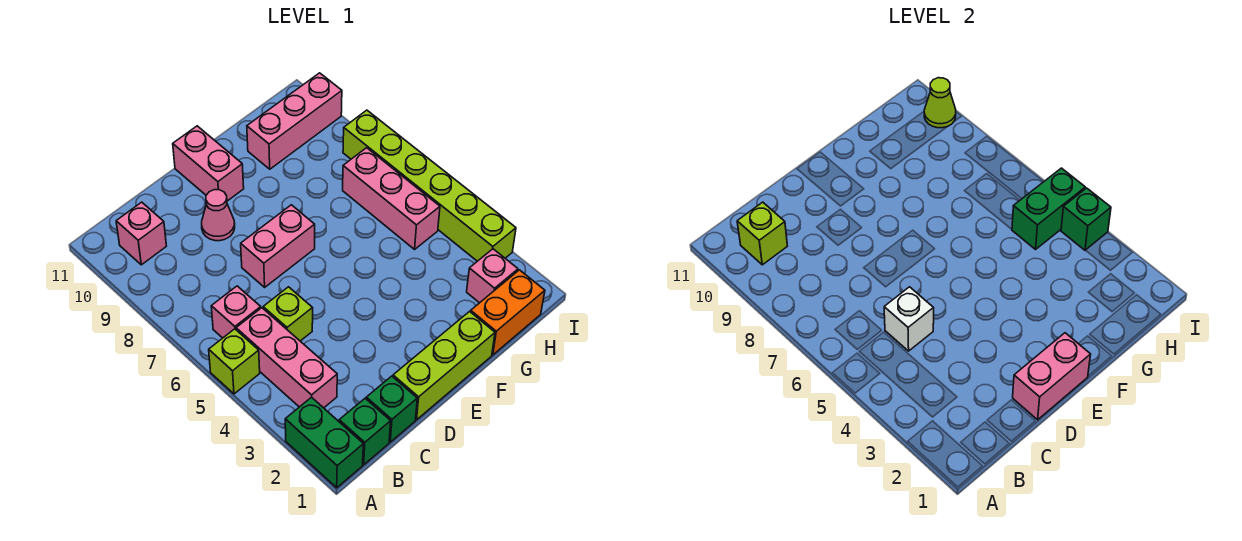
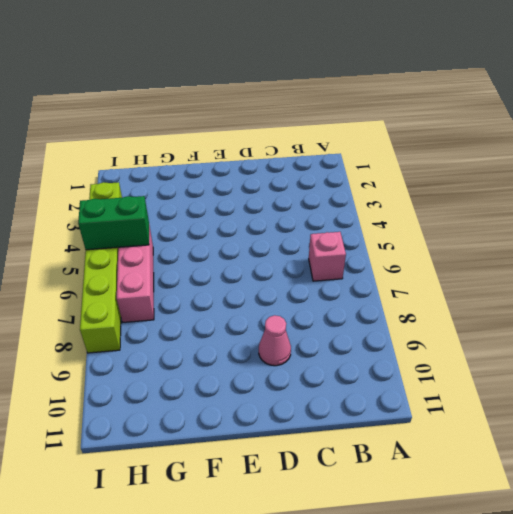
none -> green brick A1:A2 level 1
none -> lime brick A5 level 1
none -> green brick B1 level 1

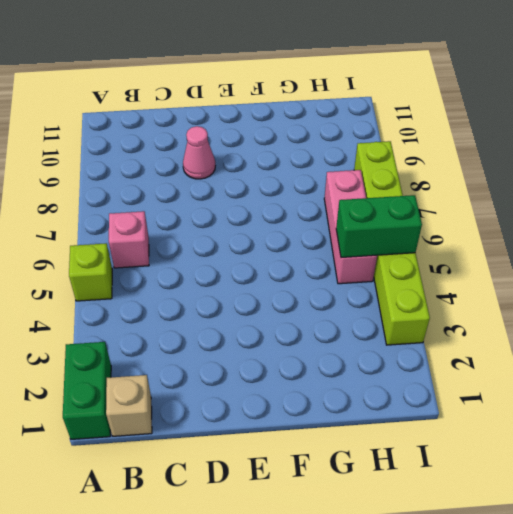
tan brick B1 level 1 -> green brick B1 level 1
none -> pink brick B3:B5 level 1
none -> pink brick B10 level 1
none -> green brick C1 level 1

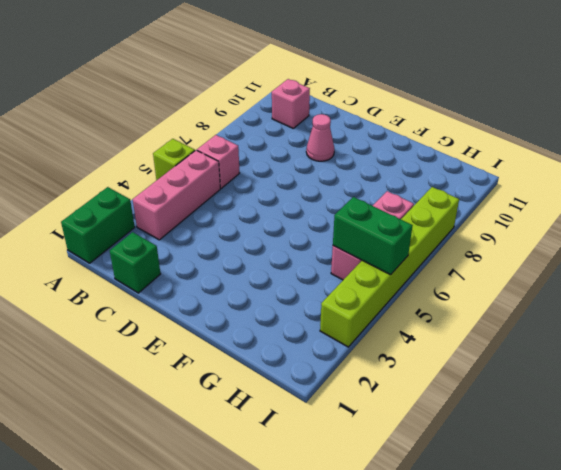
none -> green brick B1 level 1
none -> lime brick C5 level 1
none -> lime brick D1:F1 level 1

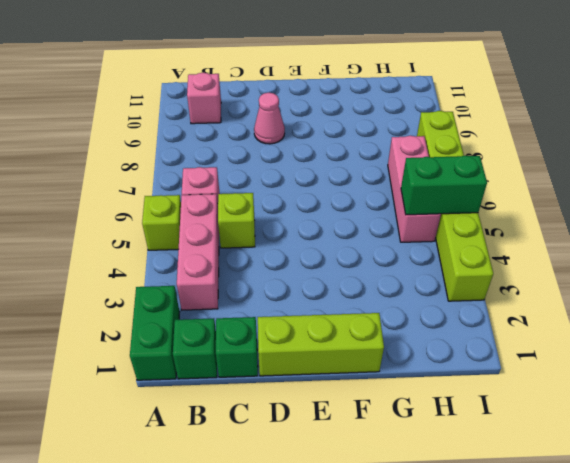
none -> pink brick D7:E7 level 1
none -> pink brick E10:E11 level 1
none -> orange brick G1:H1 level 1

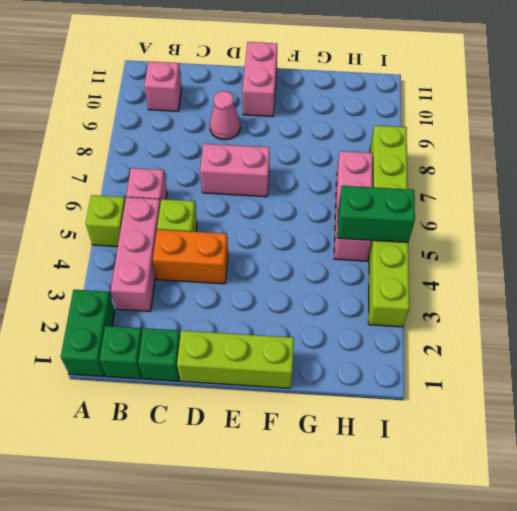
orange brick C4:D4 level 1 -> orange brick G1:H1 level 1
none -> pink brick G10:I10 level 1
none -> pink brick H2 level 1
none -> lime brick B10 level 2

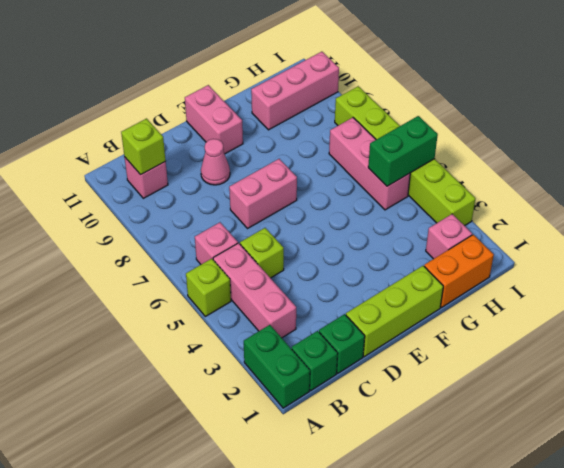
none -> white brick C5 level 2
none -> pink brick D1:E1 level 2
none -> green brick I4 level 2

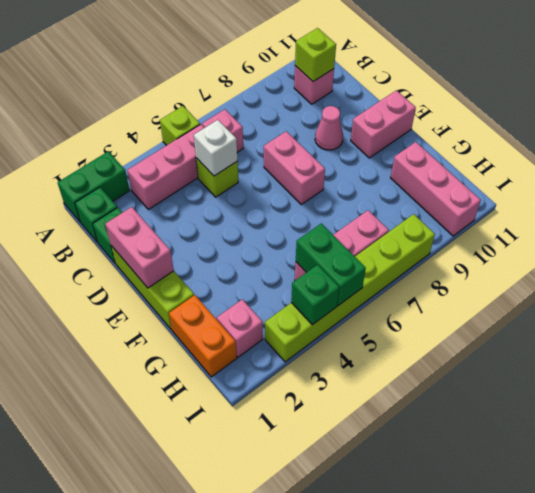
none -> lime cone I10 level 2

